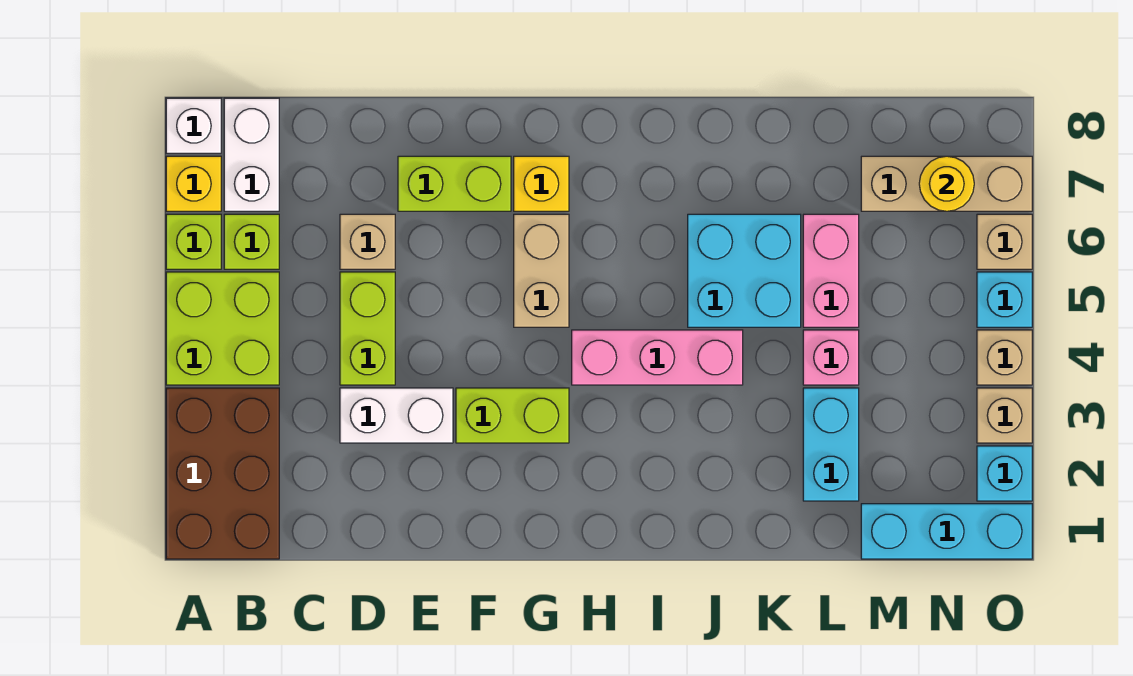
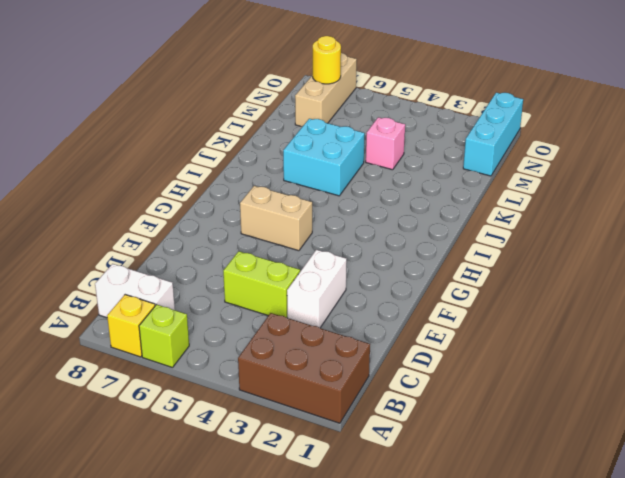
none -> lime brick A4:B5 level 1
none -> white brick A8 level 1
none -> lime brick B6 level 1

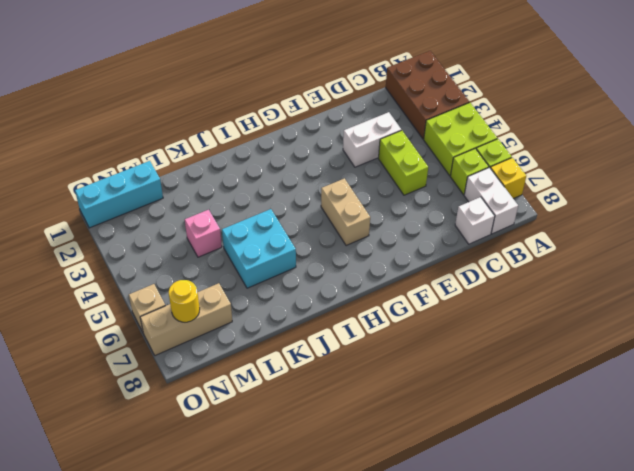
white brick C8 level 1 -> white brick A8 level 1
none -> tan brick D6 level 1
none -> lime brick E7:F7 level 1
none -> lime brick F3:G3 level 1

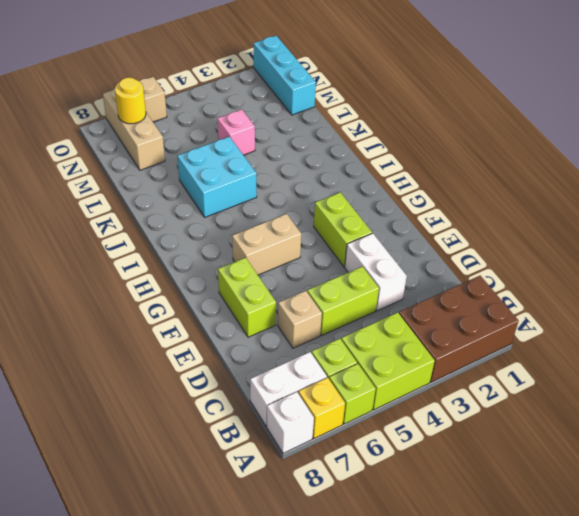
none -> yellow brick G7 level 1
none -> pink brick H4:J4 level 1
none -> cyan brick L2:L3 level 1

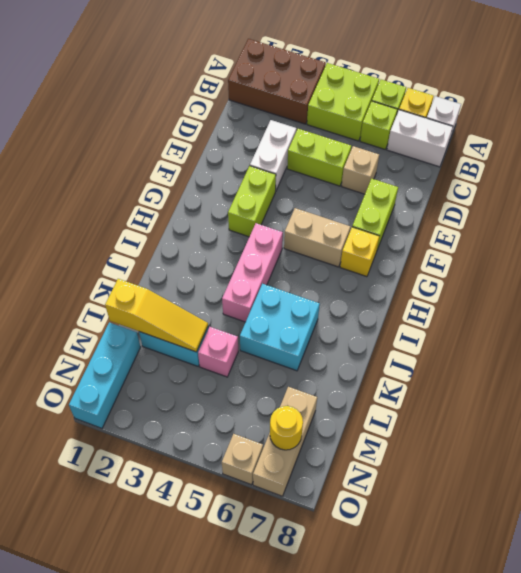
yellow slope L1:L3 level 2 top 1 -> none
none -> pink brick L5:L6 level 1
none -> cyan brick O2 level 1
none -> tan brick O3 level 1

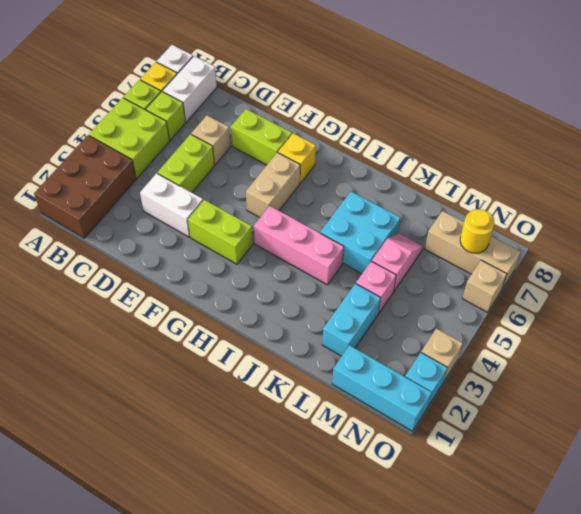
pink slope L5:L6 level 1 top 5 -> pink brick L5:L6 level 1
none -> tan brick O4 level 1
none -> cyan brick O5 level 1

